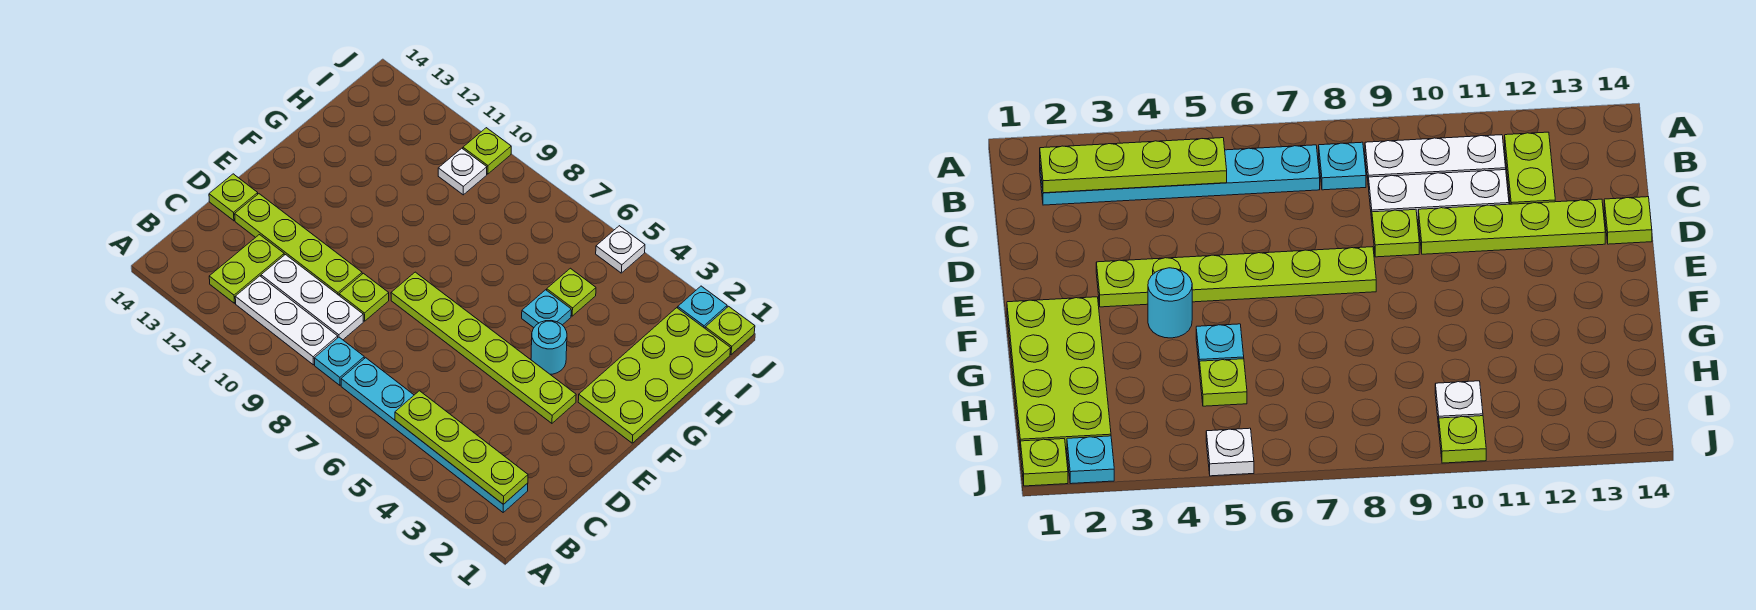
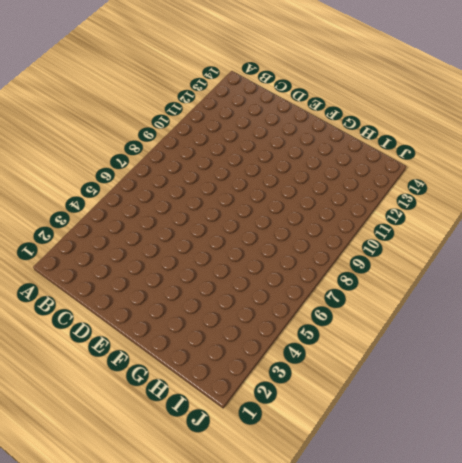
none -> cyan plate B2:B7 level 1
none -> cyan plate B8 level 1
none -> white plate B9:B11 level 1

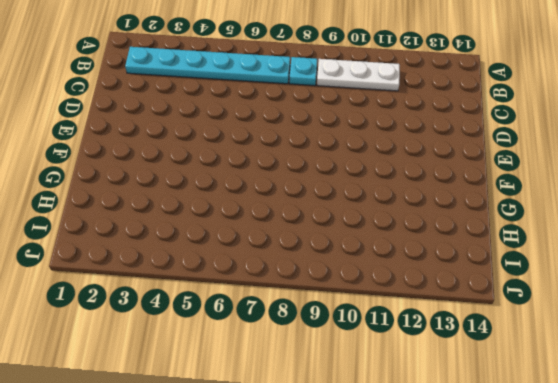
none -> lime plate B12:C12 level 1
none -> white plate C9:C11 level 1
none -> lime plate D9 level 1

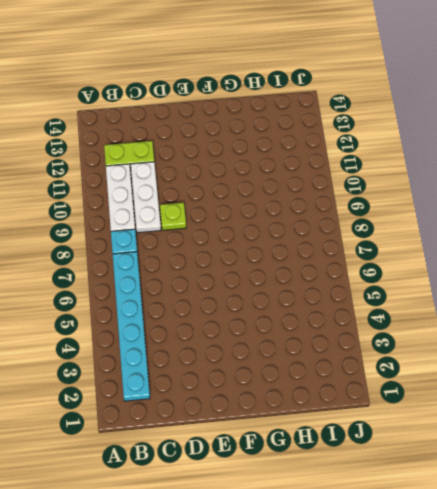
none -> lime plate D10:D13 level 1
none -> lime plate D14 level 1
none -> lime plate E3:E8 level 1

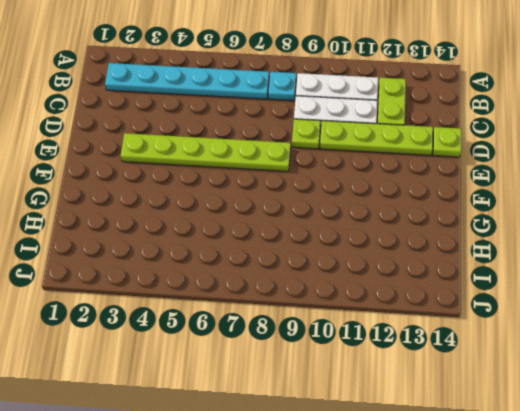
none -> lime plate F1:I2 level 1
none -> cyan round brick F4 level 1
none -> cyan plate G5 level 1

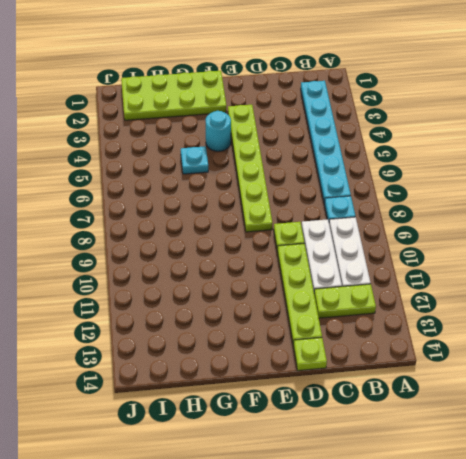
none -> lime plate H5 level 1
none -> white plate I10 level 1
none -> lime plate J1 level 1

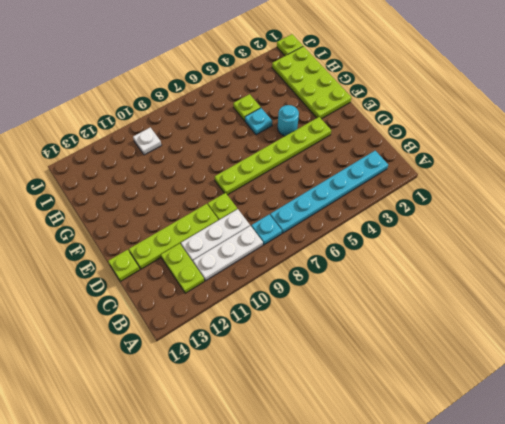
none -> cyan plate J2 level 1
none -> white plate J5 level 1
none -> lime plate J10 level 1

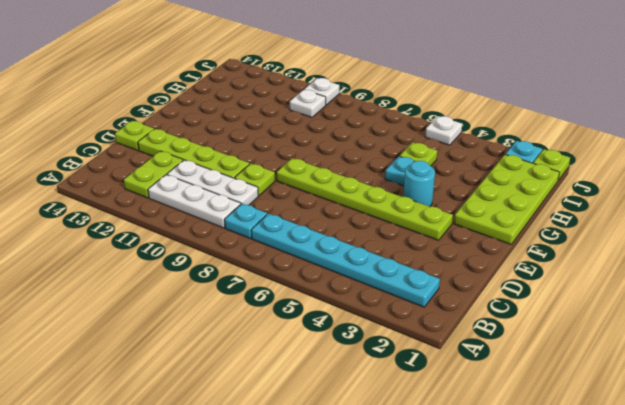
white plate J10 level 1 -> lime plate J10 level 1
none -> lime plate B2:B5 level 2

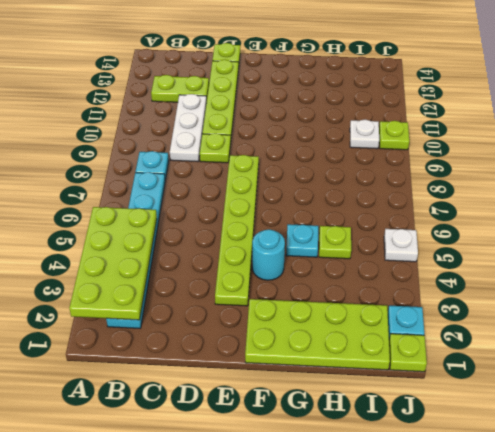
lime plate A2:B5 level 2 -> lime plate B2:B5 level 2
none -> white plate B9:B11 level 1

